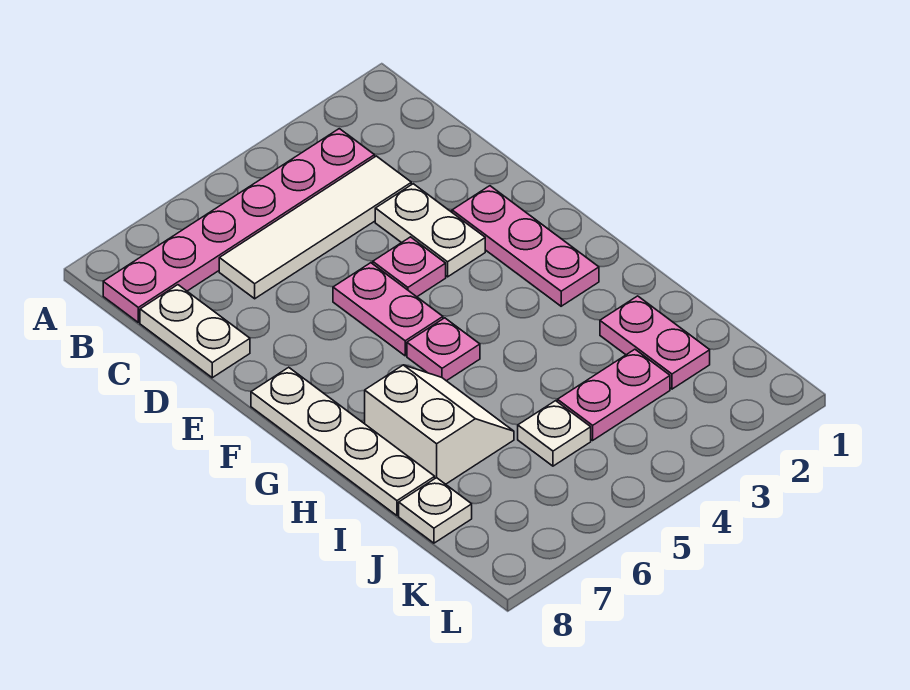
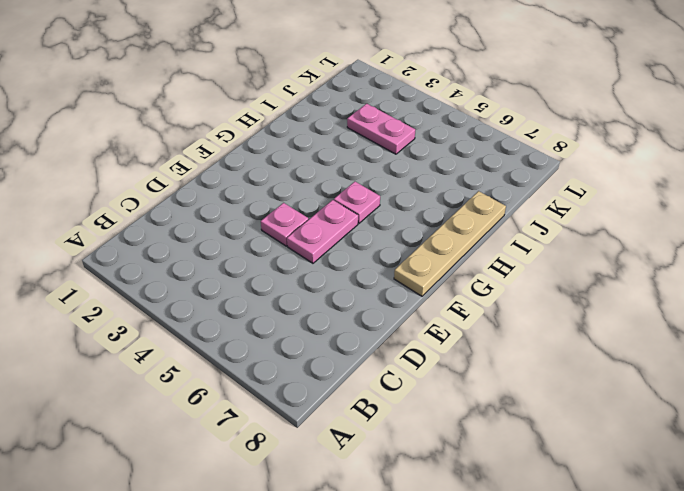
tan plate F8:I8 level 1 -> white plate F8:I8 level 1
none -> pink plate B3:B8 level 1
none -> white tile C3:C6 level 1
none -> white plate C8:D8 level 1

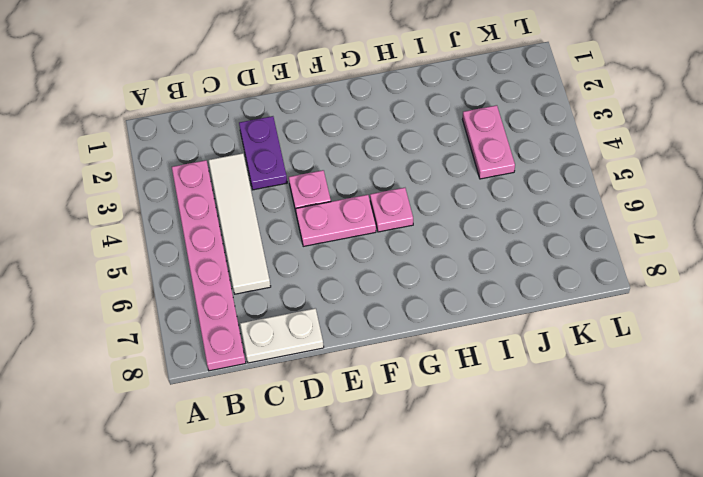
purple plate D2:D3 level 1 -> white plate D3:E3 level 1
none -> pink plate E2:G2 level 1
none -> white plate F8:I8 level 1
none -> white slope H6:I7 level 1 top 7

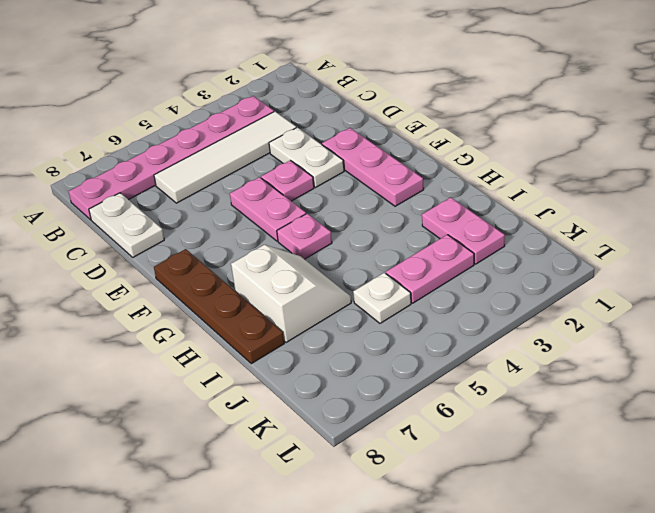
brown plate F8:I8 level 1 -> white plate F8:I8 level 1
none -> white plate J8 level 1

